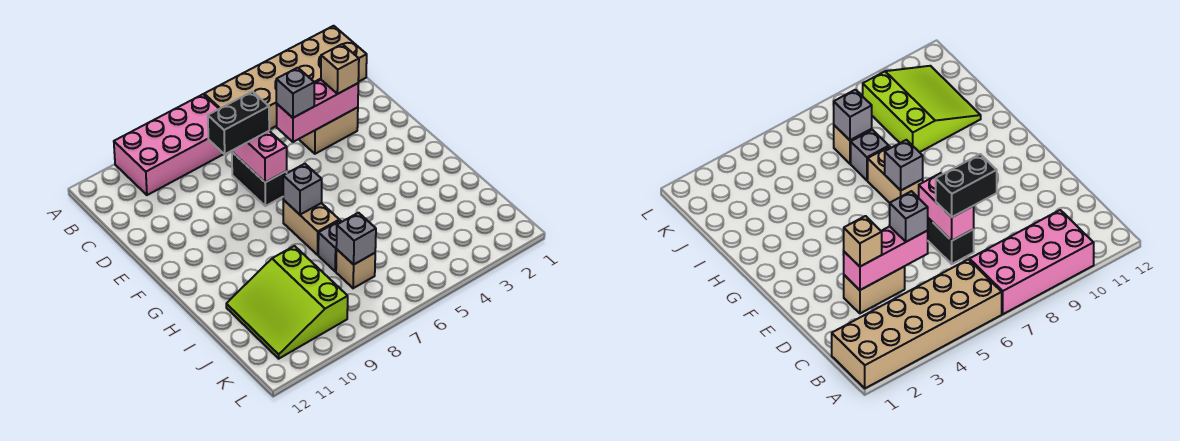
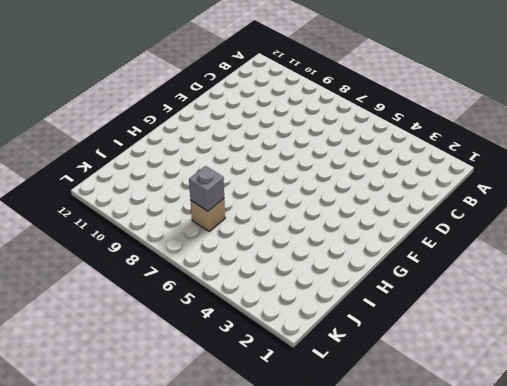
none -> tan brick A1:B6 level 1
none -> pink brick A7:B10 level 1
none -> tan brick D3:D4 level 1

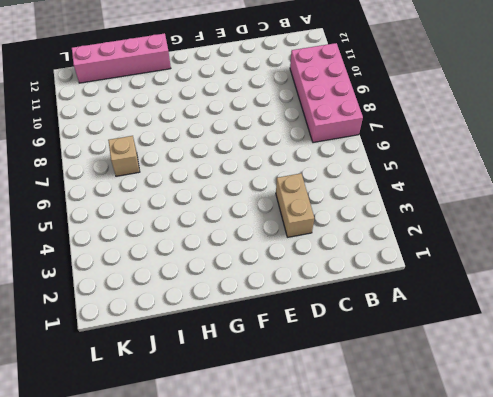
pink brick H12:K12 level 1 -> none
none -> tan brick A1:B6 level 1
none -> black brick D7:E7 level 1
none -> tan brick G7:H7 level 1

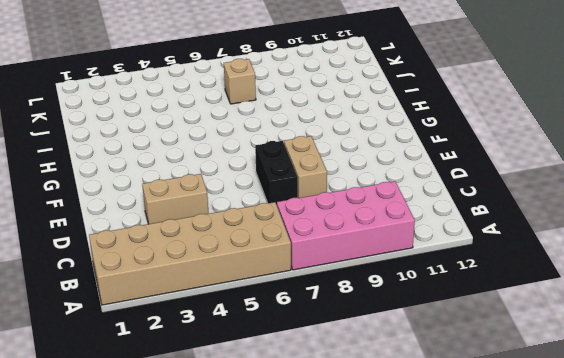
tan brick D8:E8 level 1 -> tan brick G7:H7 level 1
none -> grey brick I7 level 1
none -> lime slope I9:K11 level 1 top 9
none -> pink brick D3:D5 level 2

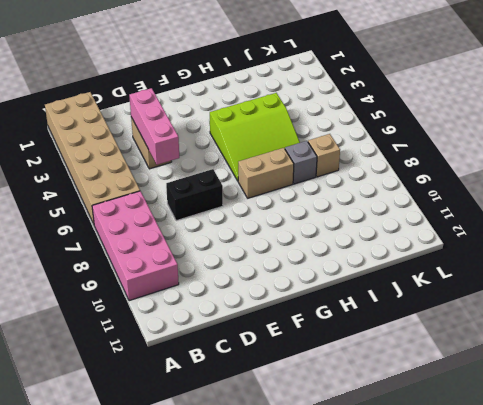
lime slope G4:I6 level 1 top 4 -> lime slope I9:K11 level 1 top 9
none -> pink brick D7:E7 level 2
none -> grey brick G7 level 2
none -> grey brick J7 level 2

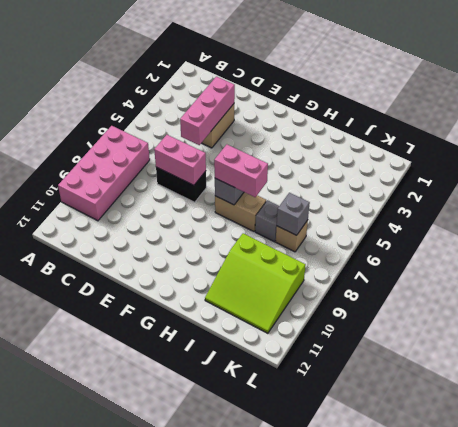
pink brick G7:H7 level 3 -> none
none -> tan brick A1:B6 level 1
none -> tan brick D3 level 3
none -> grey brick D5 level 3

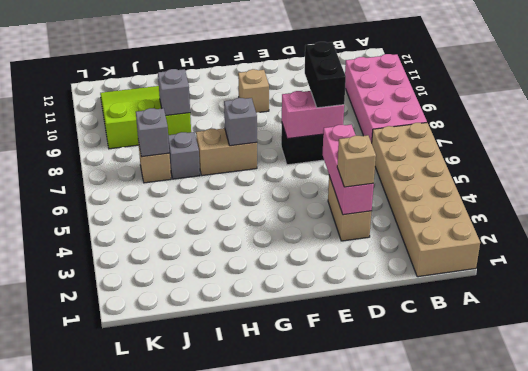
tan brick F10 level 1 -> none
grey brick I9 level 2 -> grey brick D5 level 3

